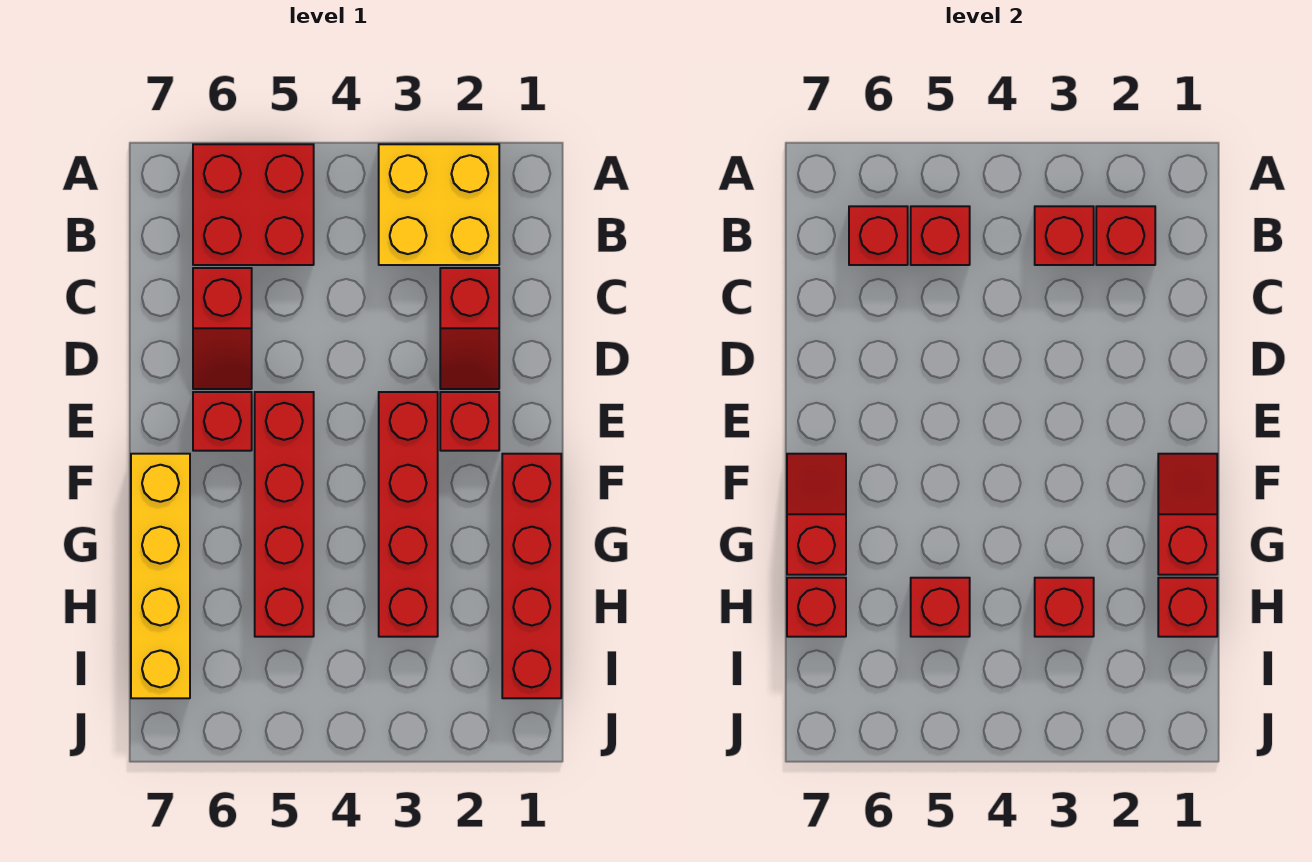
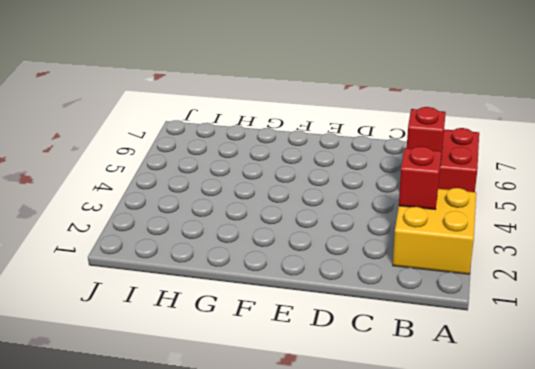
none -> red slope C2:D2 level 1 top C
none -> red slope C6:D6 level 1 top C
none -> red brick E2 level 1

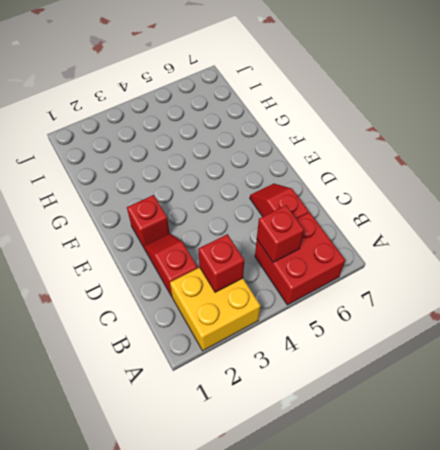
none -> red brick E3:H3 level 1
none -> red brick E5:H5 level 1
none -> red brick E6 level 1

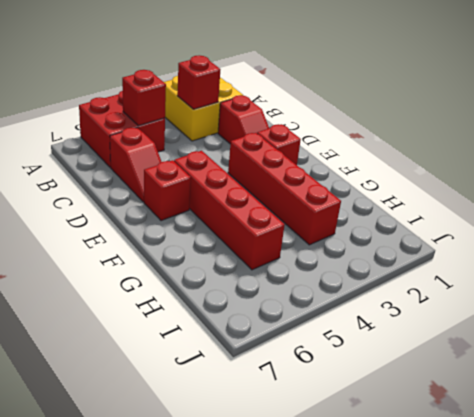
none -> red brick F1:I1 level 1
none -> yellow brick F7:I7 level 1
none -> red brick B2 level 2

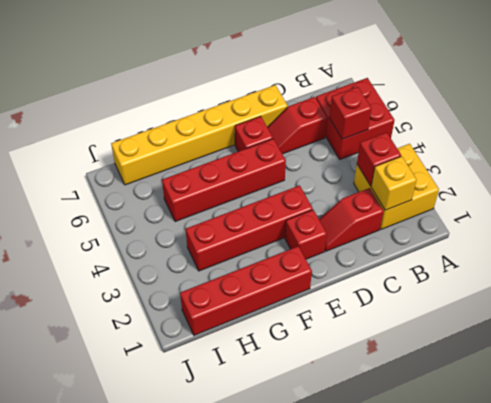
yellow brick B2 level 2 -> red brick B2 level 2
yellow brick D7:I7 level 1 -> yellow brick F7:I7 level 1
none -> red brick B6 level 2
none -> red slope F1:G1 level 2 top G
none -> red slope F7:G7 level 2 top G

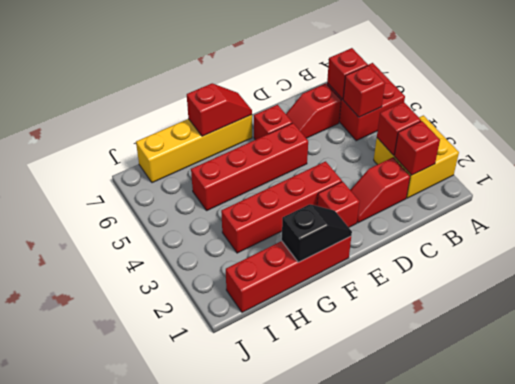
black slope F1:G1 level 2 top G -> red slope F1:G1 level 2 top G
none -> red brick H1 level 2
none -> red brick H3 level 2
none -> red brick H5 level 2

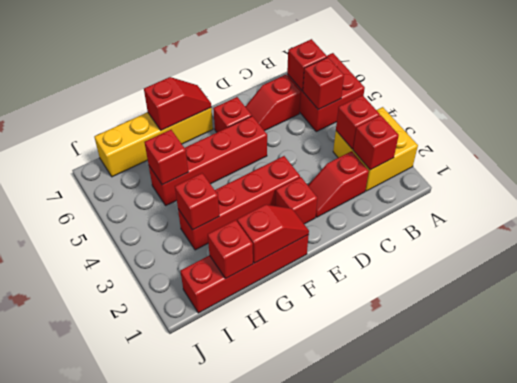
none -> red brick H7 level 2

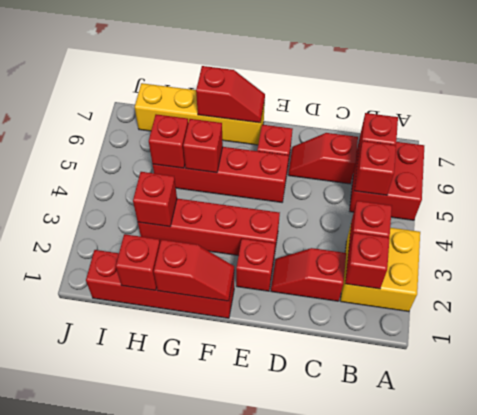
red brick G5 level 2 -> red brick H7 level 2

